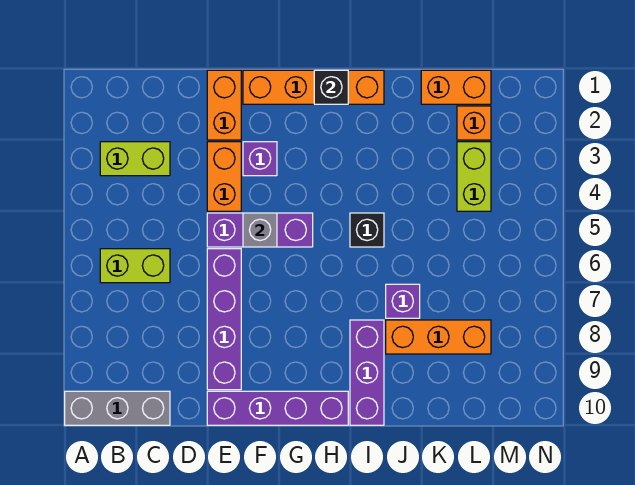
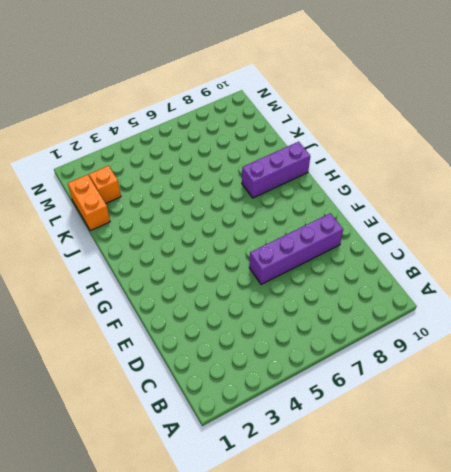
none -> grey brick A10:C10 level 1
none -> lime brick B3:C3 level 1
none -> lime brick B6:C6 level 1

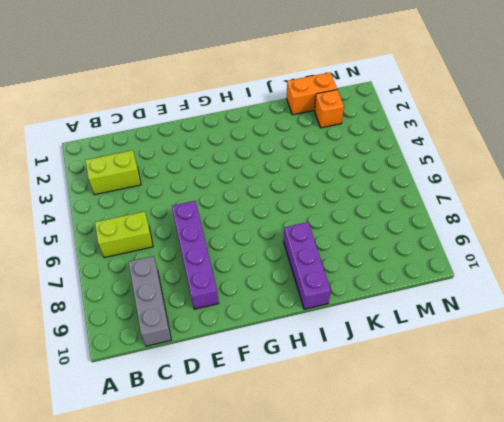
grey brick C8:C10 level 1 -> grey brick A10:C10 level 1
none -> orange brick E1:E2 level 1
none -> orange brick E3:E4 level 1
none -> purple brick E5:G5 level 1

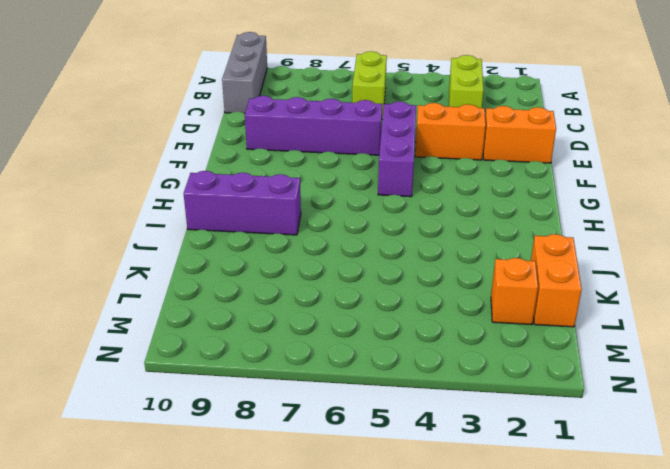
none -> purple brick E10:H10 level 1
none -> orange brick F1:I1 level 1
none -> purple brick F3 level 1

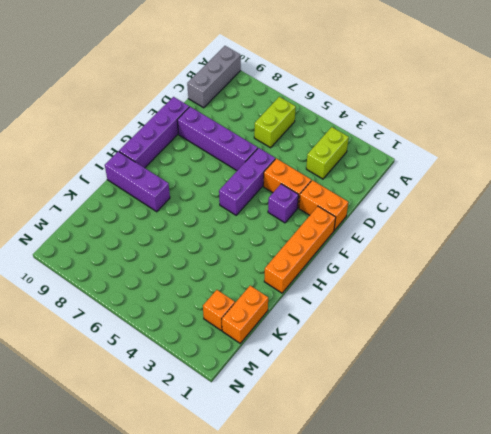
none -> black brick I5 level 1
none -> purple brick J7 level 1
none -> orange brick J8:L8 level 1

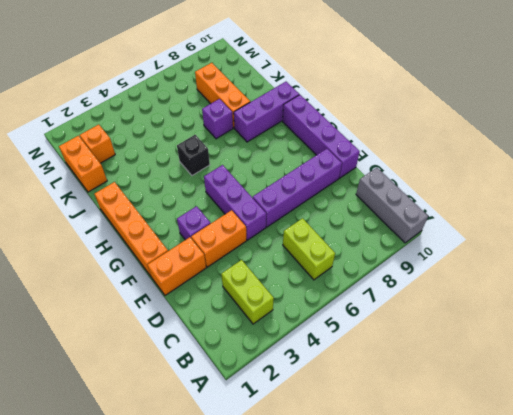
none -> lime brick L3:L4 level 1
none -> grey brick F5 level 2
none -> black brick H1 level 2

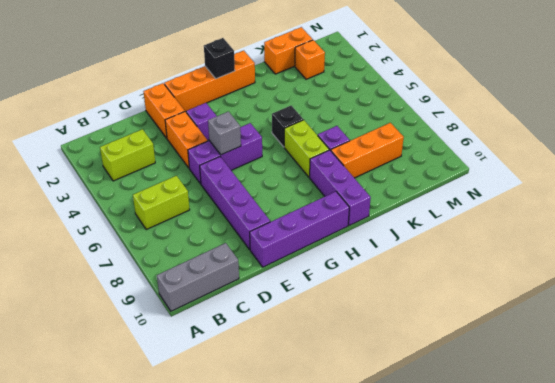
lime brick I6:I7 level 1 -> lime brick L3:L4 level 1

